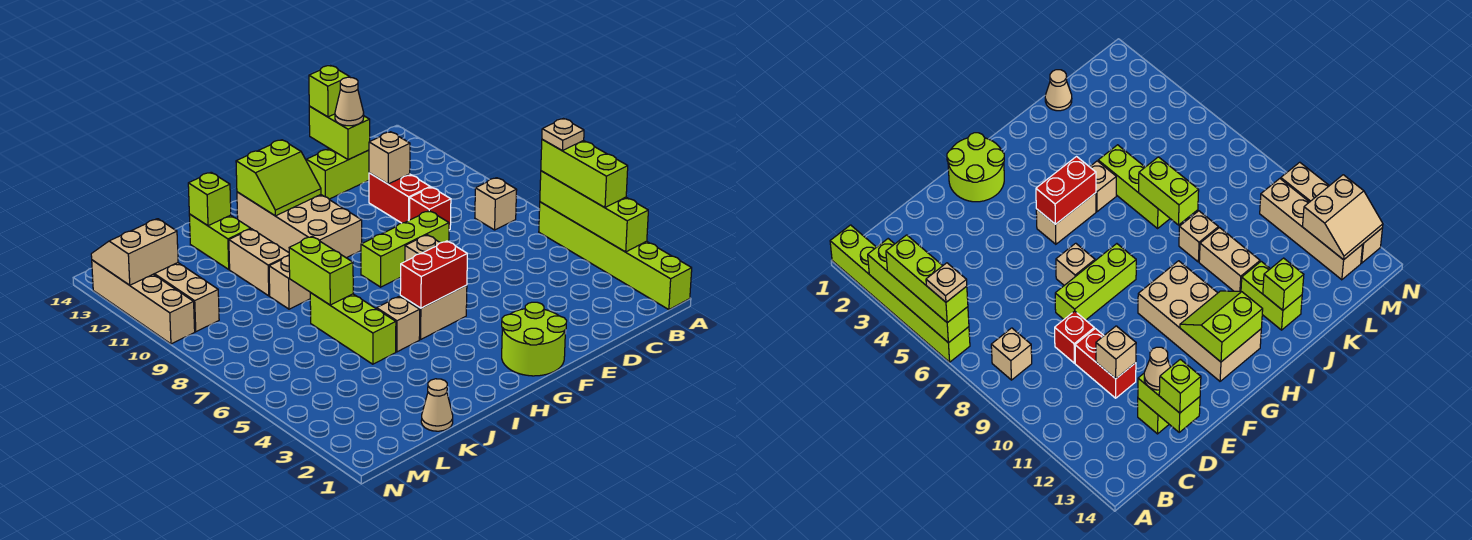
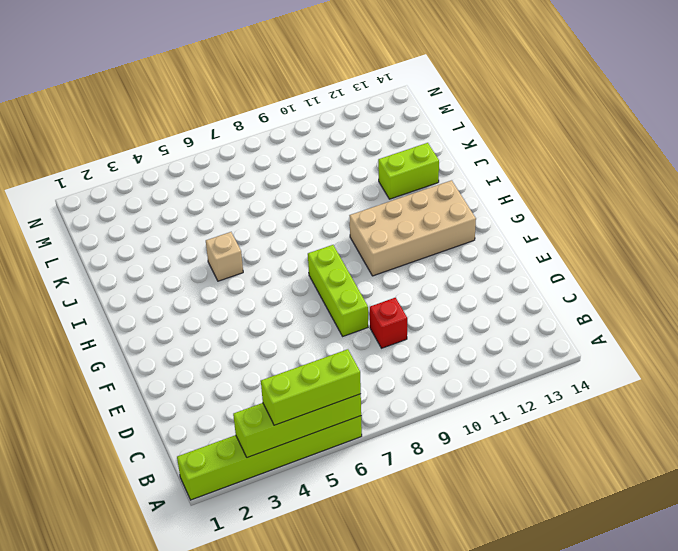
none -> tan brick B8 level 1
none -> red brick D10:D11 level 1
none -> lime brick D13:E13 level 1
none -> lime round brick F1:G2 level 1

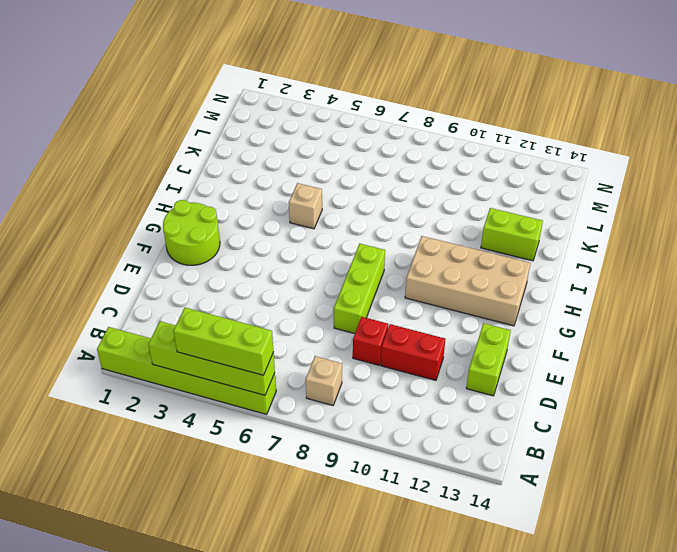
none -> tan brick F7 level 1
none -> tan brick G5:H5 level 1
none -> lime brick J5:J7 level 1
none -> tan brick J9 level 1

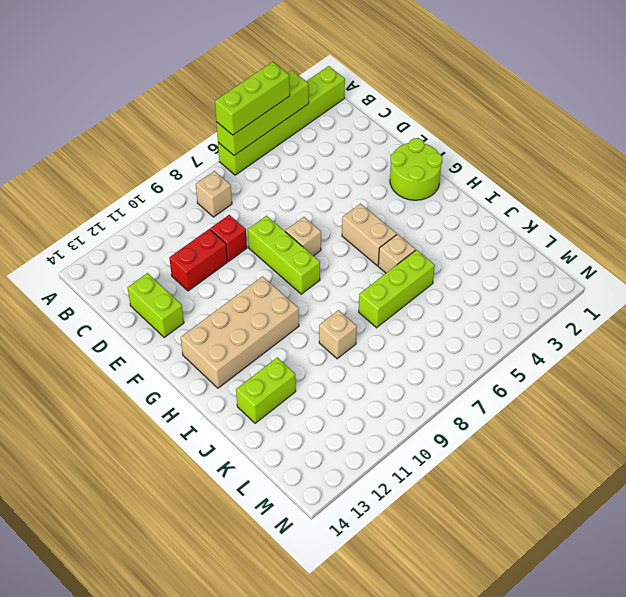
none -> tan brick J10:J11 level 1
none -> tan cone K1 level 1
none -> tan brick M10:M13 level 1
none -> tan brick N10:N13 level 1

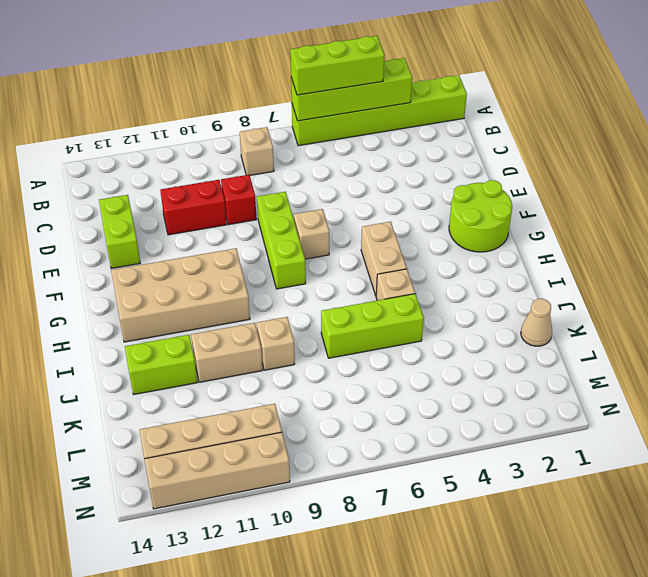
none -> tan brick D11 level 2
none -> lime brick D13:D14 level 2
none -> red brick G5:H5 level 2
none -> lime slope G12:H13 level 2 top 13

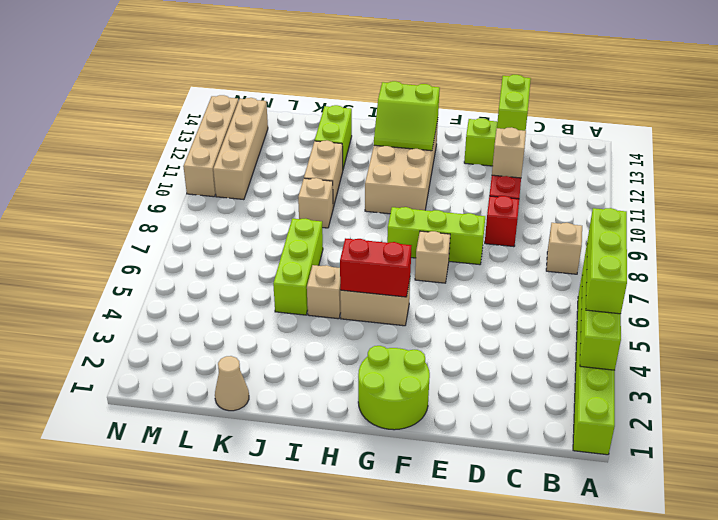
none -> lime brick J7:J8 level 2
none -> lime brick J13 level 2
none -> tan slope M12:N13 level 2 top 12
none -> tan cone D13 level 3

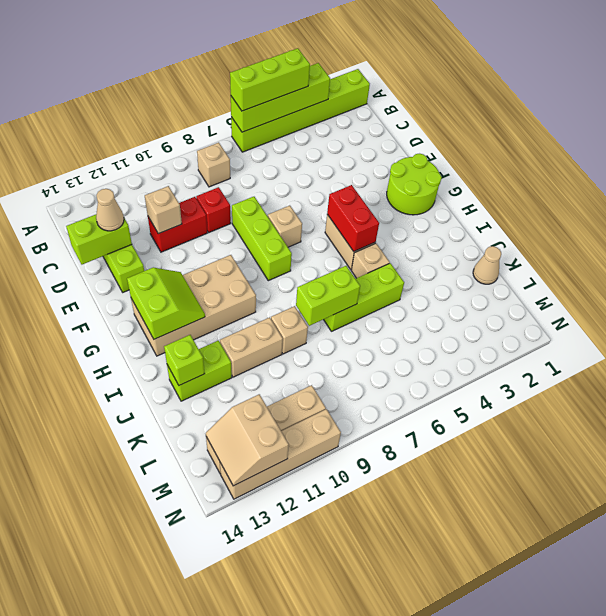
none -> lime brick D14 level 3
none -> tan plate A6 level 4

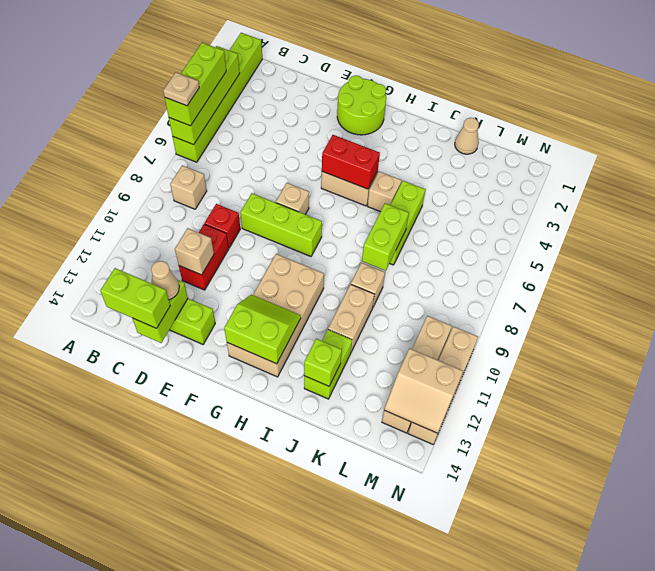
lime brick C14:D14 level 3 -> lime brick D14 level 3

